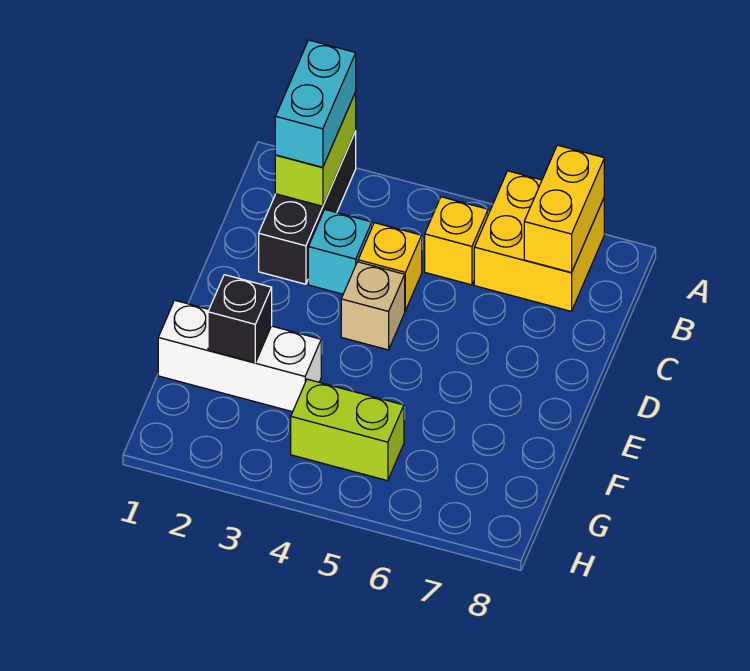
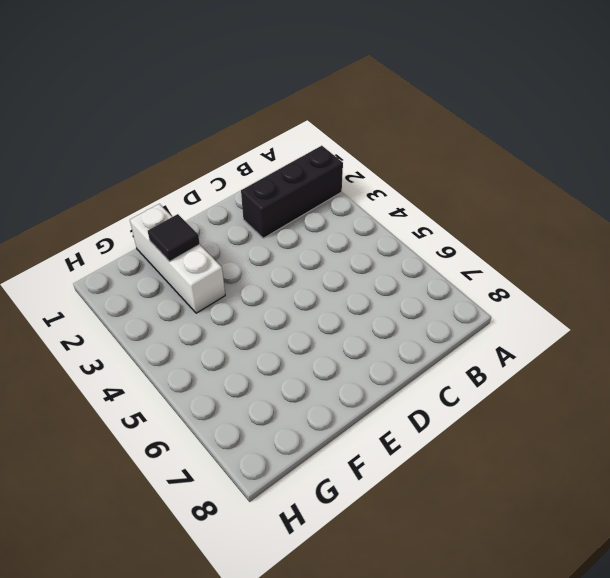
black tile F2 level 2 -> black brick F2 level 2
none -> yellow brick A6:B7 level 1
none -> yellow brick B5 level 1
none -> cyan brick C3 level 1

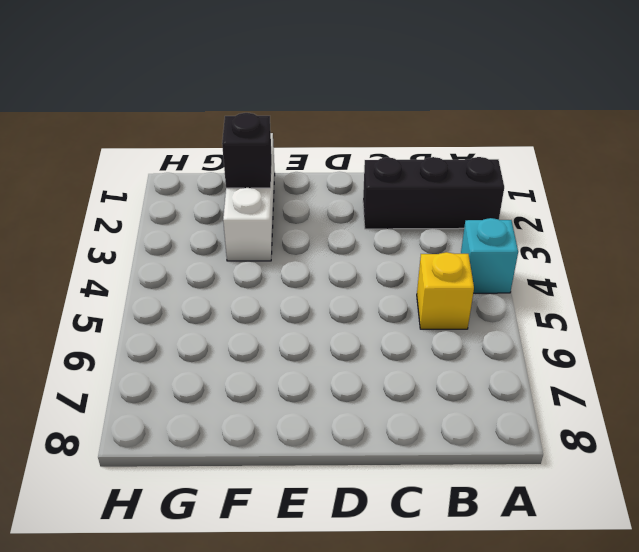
cyan brick A4 level 1 -> cyan brick C3 level 1
none -> yellow brick A6:B7 level 1
none -> yellow brick C4 level 1
none -> tan brick D4 level 1

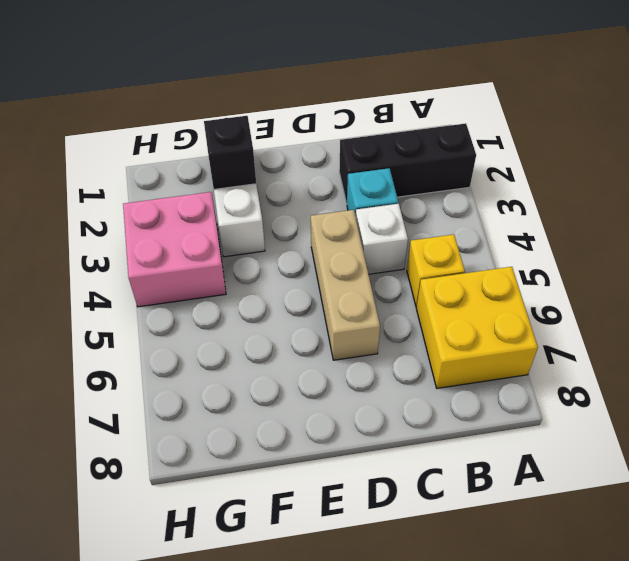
white brick C4 level 1 -> yellow brick C4 level 1
tan brick D4:D6 level 1 -> tan brick D4 level 1
pink brick G3:H4 level 1 -> lime brick G4:G5 level 1
none -> lime brick A2:B2 level 2
none -> yellow brick A7:B7 level 2
none -> cyan brick A2:B2 level 3

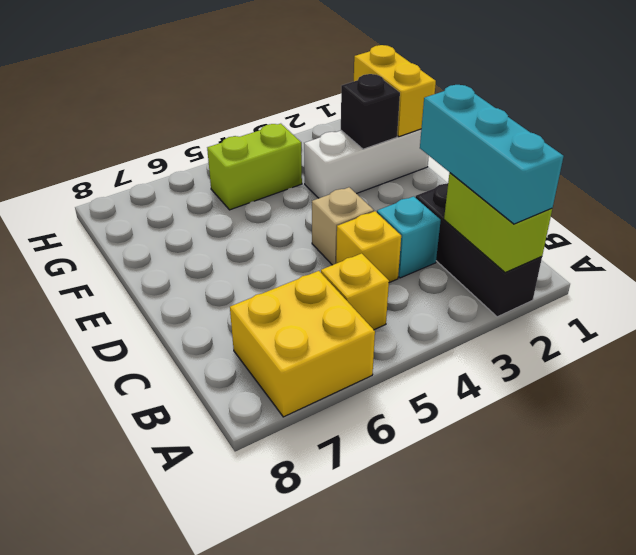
cyan brick A2:C2 level 3 -> cyan brick A2:B2 level 3
yellow brick F1:G1 level 2 -> yellow brick A7:B7 level 2

